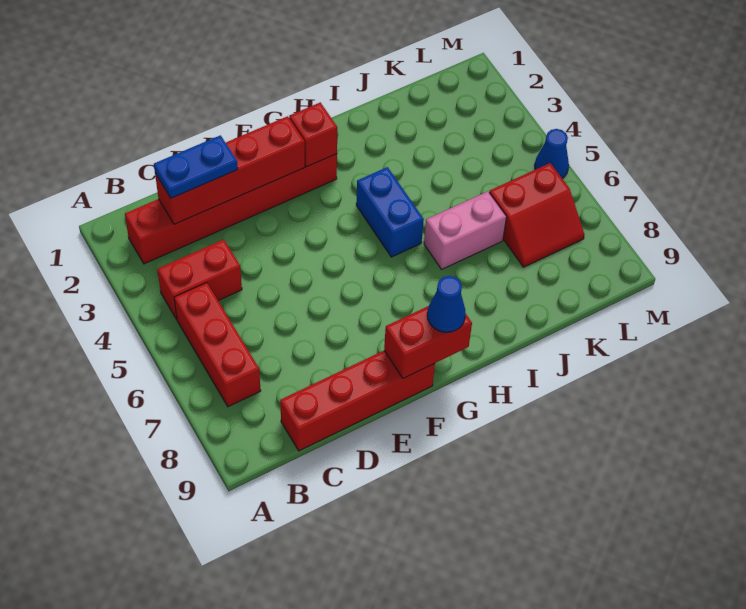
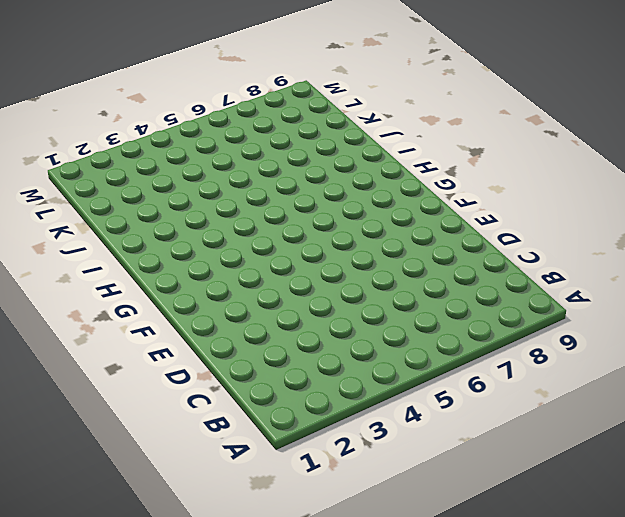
none -> red brick B2:G2 level 1
none -> red brick B4:C4 level 1
none -> red brick B5:B7 level 1

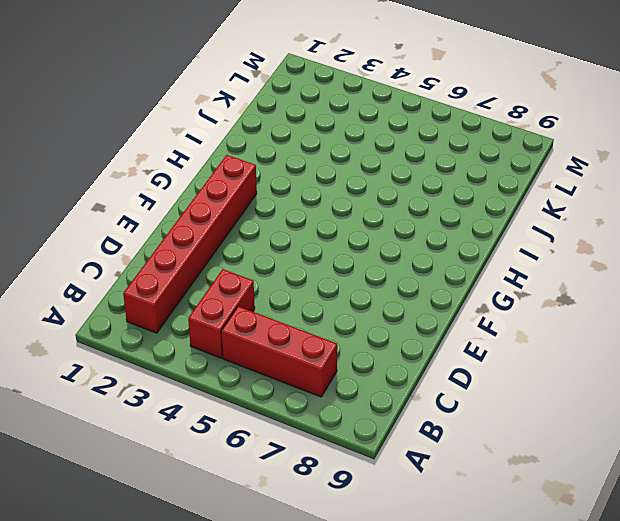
none -> red brick C9:F9 level 1
none -> blue brick H4:H5 level 1
none -> pink brick I6:J6 level 1

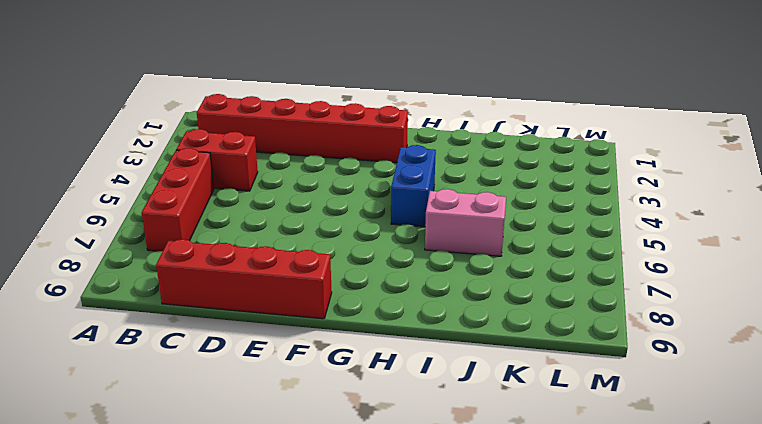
none -> red slope K6:L7 level 1 top 6
none -> blue cone M5 level 1
none -> red brick C2:F2 level 2

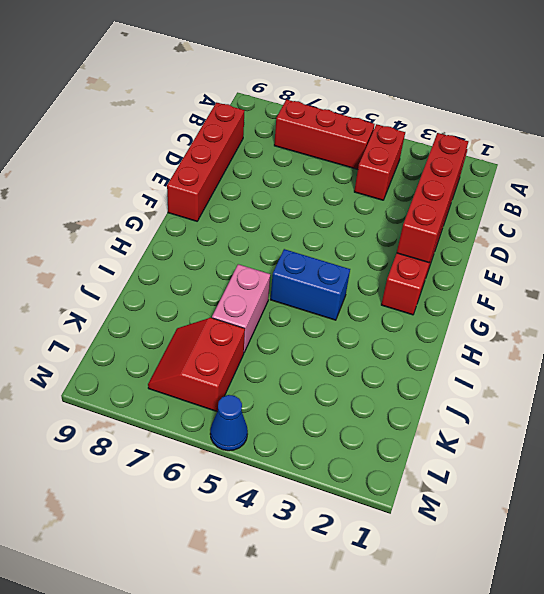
none -> red brick F9:G9 level 2
none -> red brick G2 level 2
none -> blue plate C2:D2 level 3

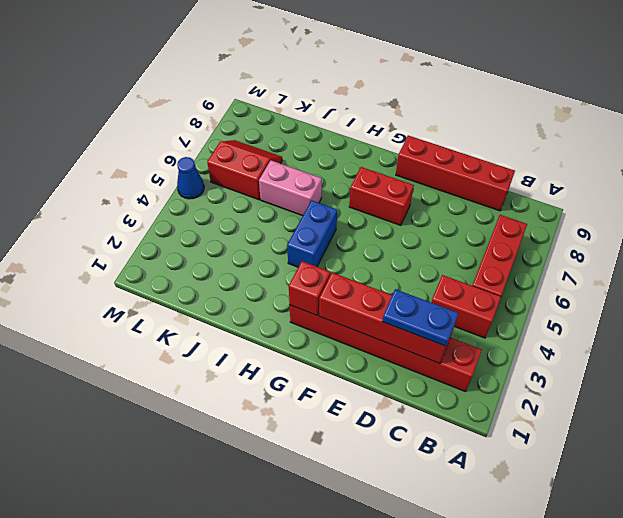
red brick F7:G7 level 1 -> red brick F9:G9 level 2
none -> blue cone G9 level 3

